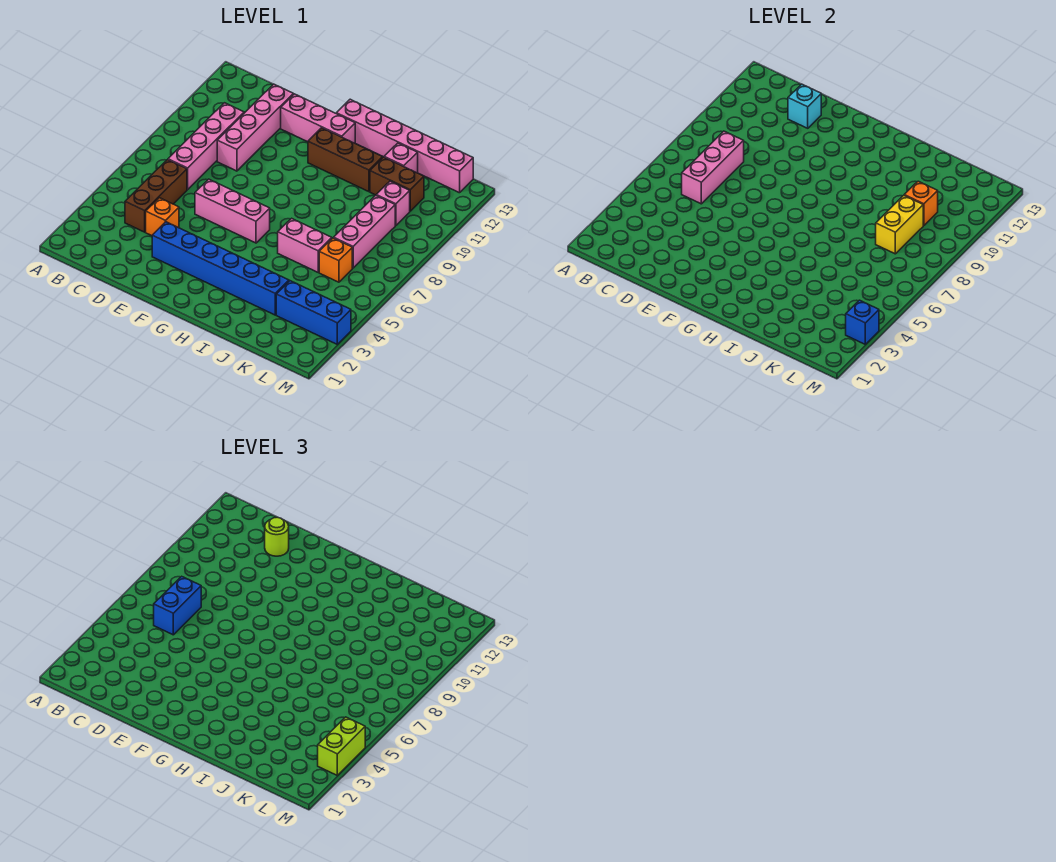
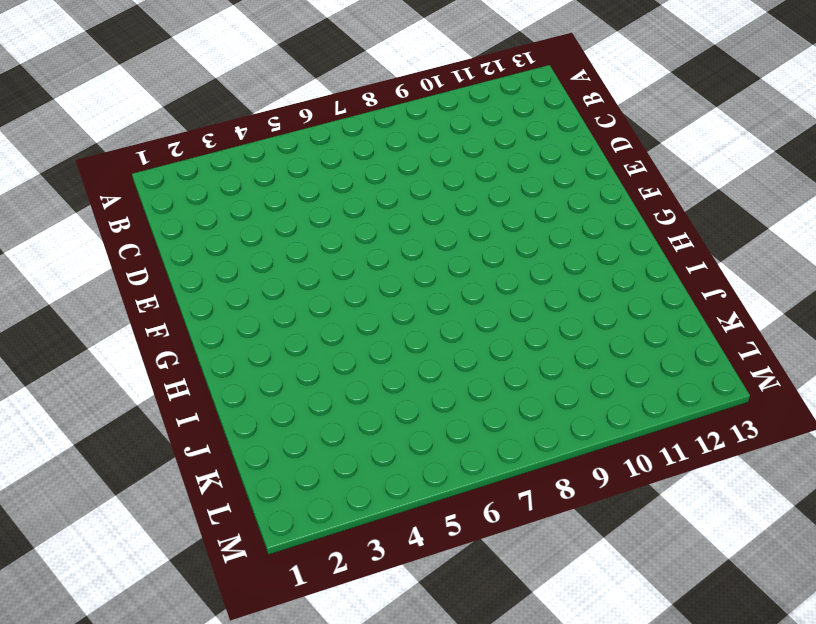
none -> brown brick C4:C6 level 1
none -> pink brick C7:C10 level 1
none -> orange brick D4 level 1

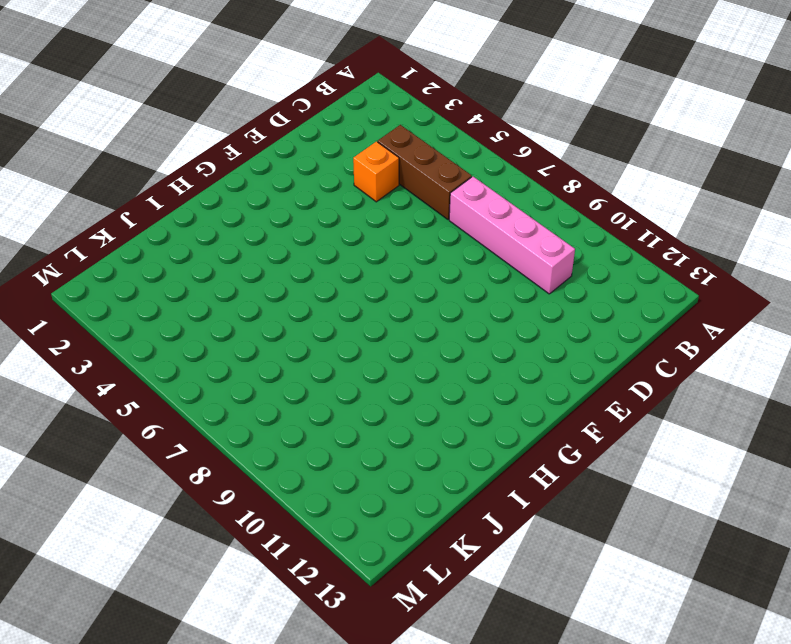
none -> pink brick D9:D12 level 1
none -> blue brick E3:J3 level 1
none -> pink brick E6:G6 level 1

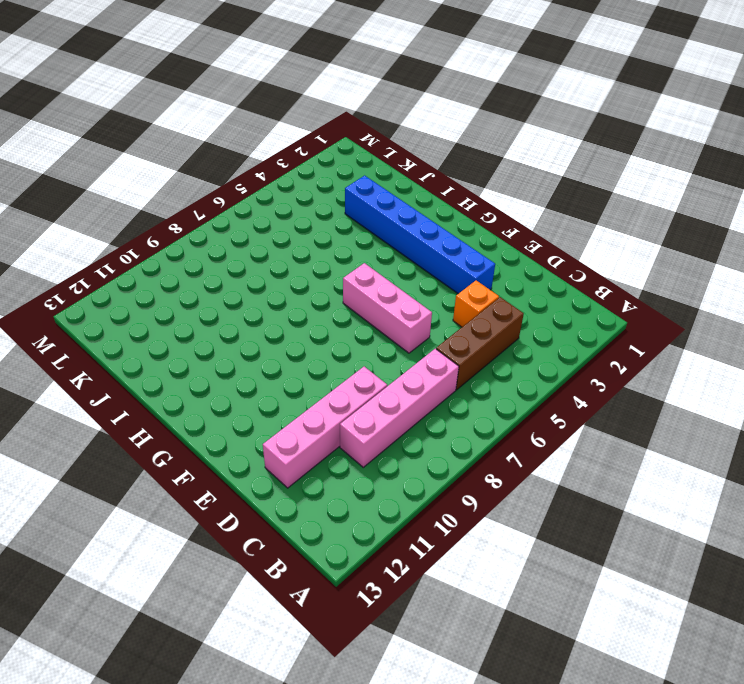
none -> pink brick E12:G12 level 1
none -> brown brick G11:I11 level 1
none -> pink brick G13:L13 level 1

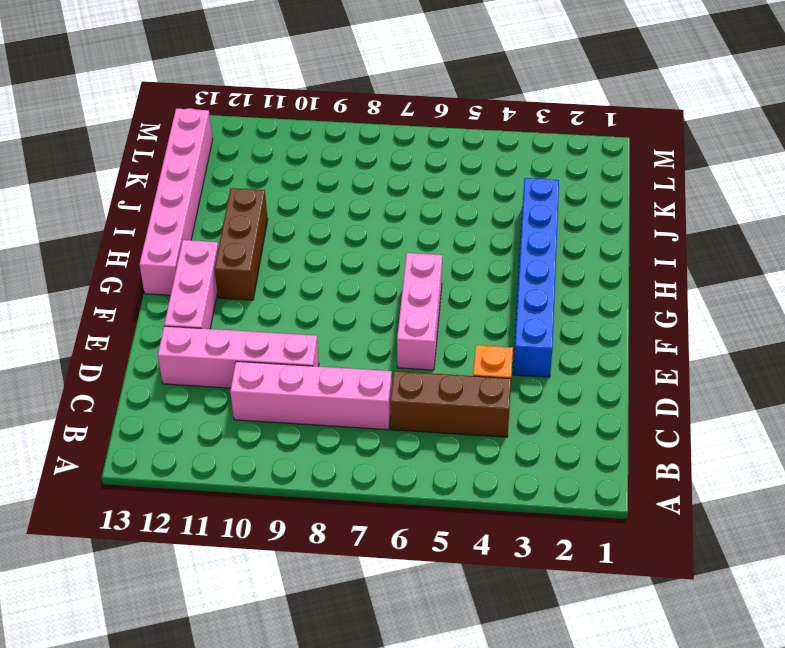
none -> pink brick I6:J6 level 1
none -> brown brick J11:K11 level 1
none -> pink brick J12 level 1

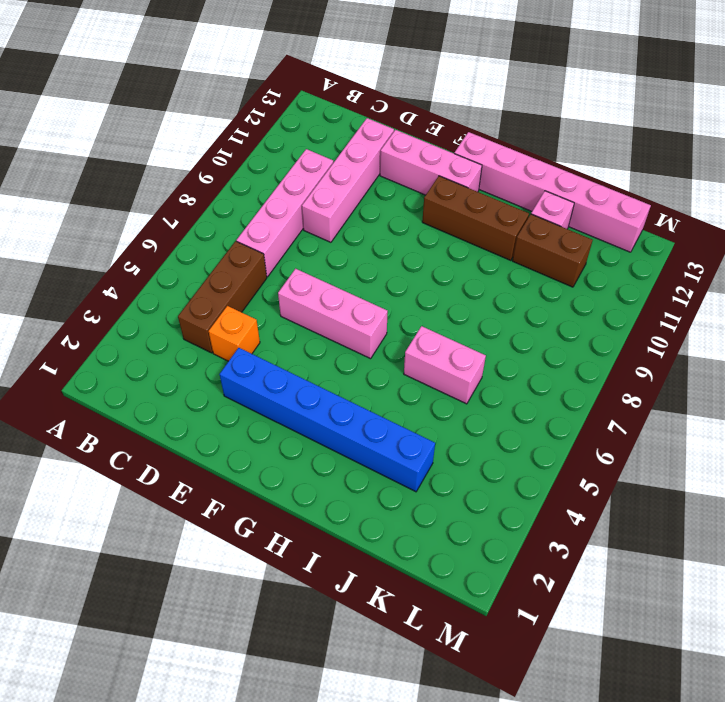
none -> blue brick K3:M3 level 1
none -> orange brick K6 level 1
none -> pink brick K7:K9 level 1

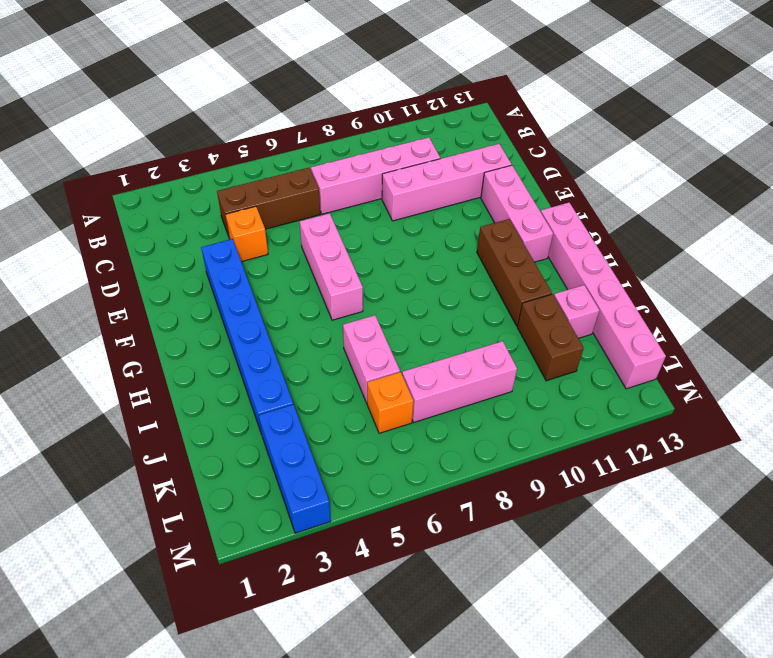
none -> pink brick K10 level 1
none -> pink brick C6:C8 level 2
none -> cyan brick D12 level 2

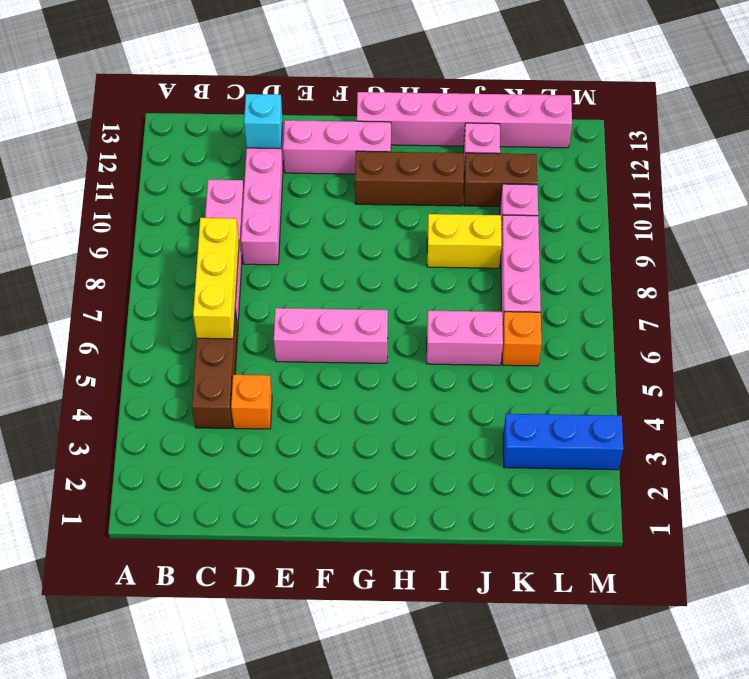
yellow brick C6:C8 level 2 -> pink brick C6:C8 level 2
yellow brick I9:J9 level 1 -> yellow brick K8:K9 level 2
none -> blue brick E3:J3 level 1
none -> orange brick K10 level 2
none -> blue brick M3 level 2

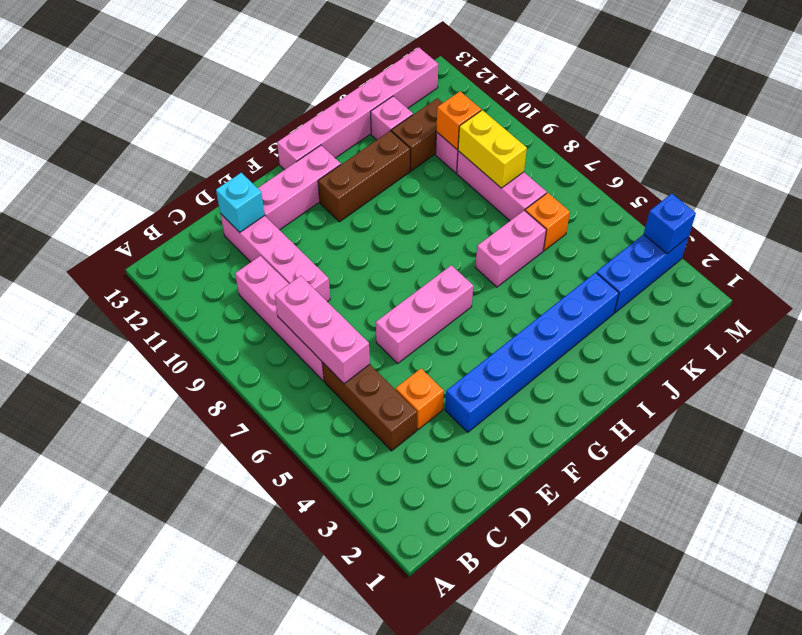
none -> blue brick C6:C7 level 3
none -> lime round brick D12 level 3
none -> lime brick M3:M4 level 3

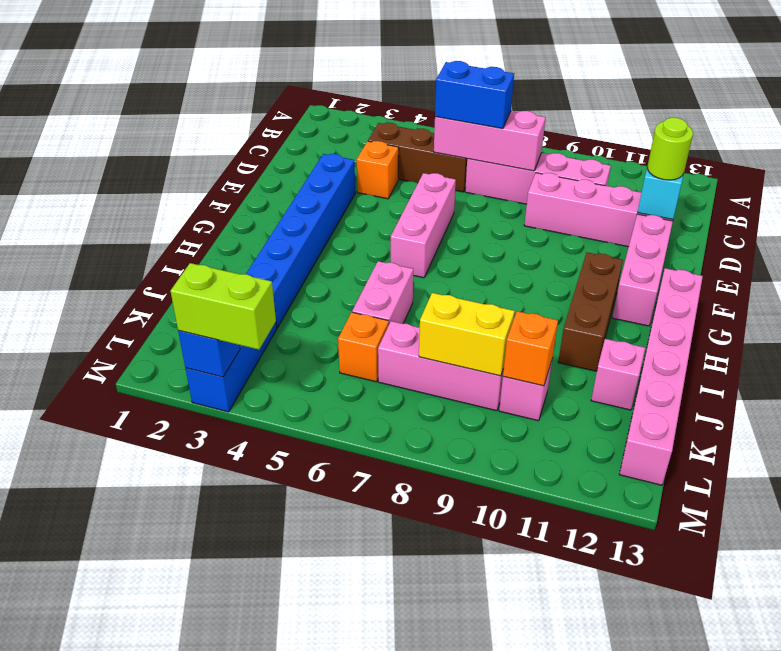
none -> brown brick J11:K11 level 1

